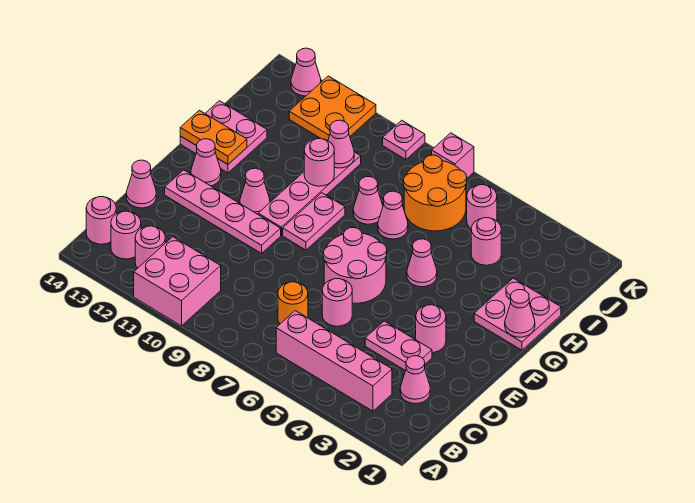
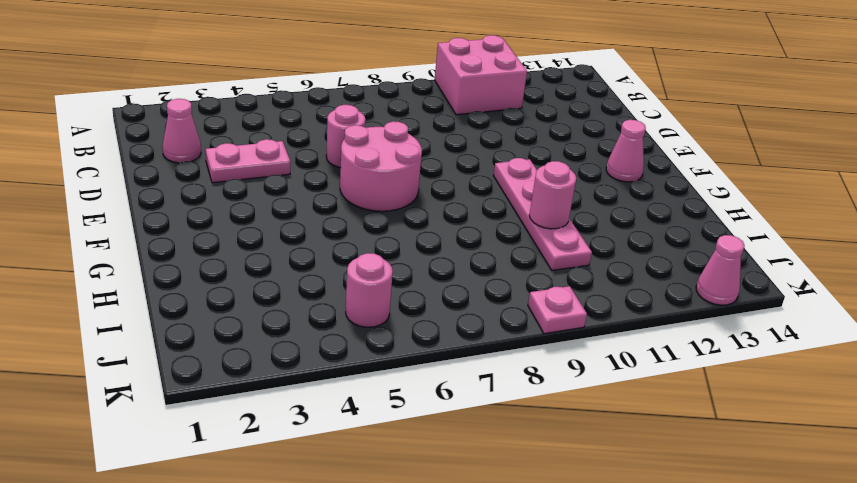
none -> pink brick B3:B6 level 1
none -> pink round brick B12 level 1
none -> pink round brick B13 level 1
none -> pink round brick B14 level 1

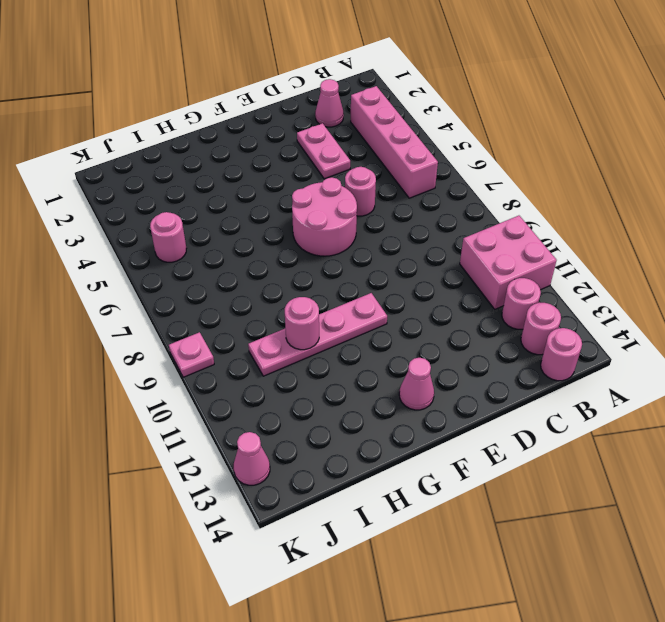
none -> orange round brick C7 level 1
none -> pink cone D14 level 1
none -> pink round brick E3 level 1
none -> pink plate E10:E13 level 1

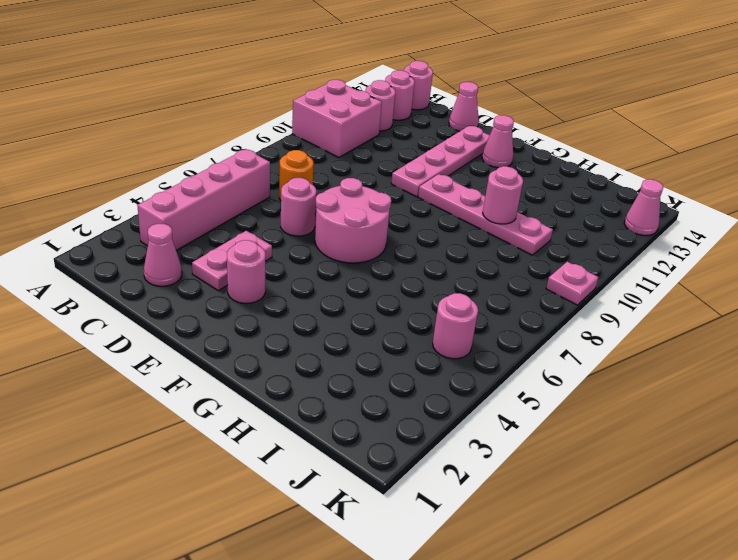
none -> pink plate F9:G9 level 1
none -> pink cone F11 level 1
none -> pink plate G1:H2 level 1
none -> pink cone G5 level 1

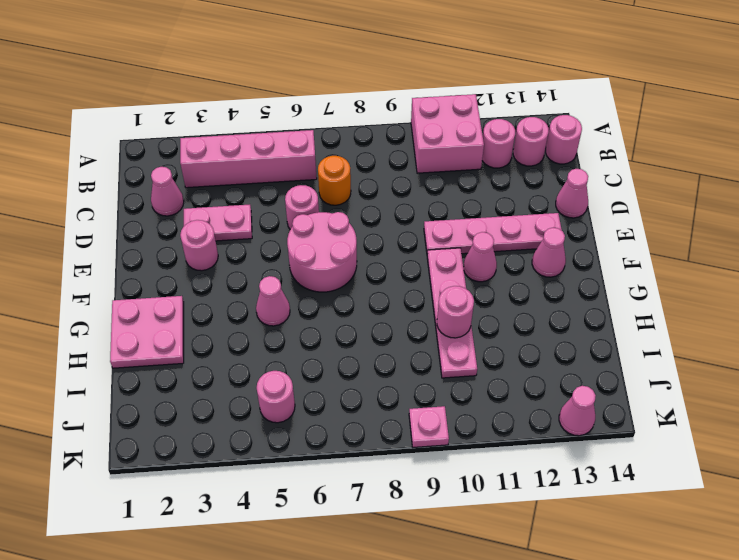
none -> pink plate F9:G9 level 1
none -> pink plate G13:H14 level 1
none -> pink cone H7 level 1
none -> pink cone H8 level 1

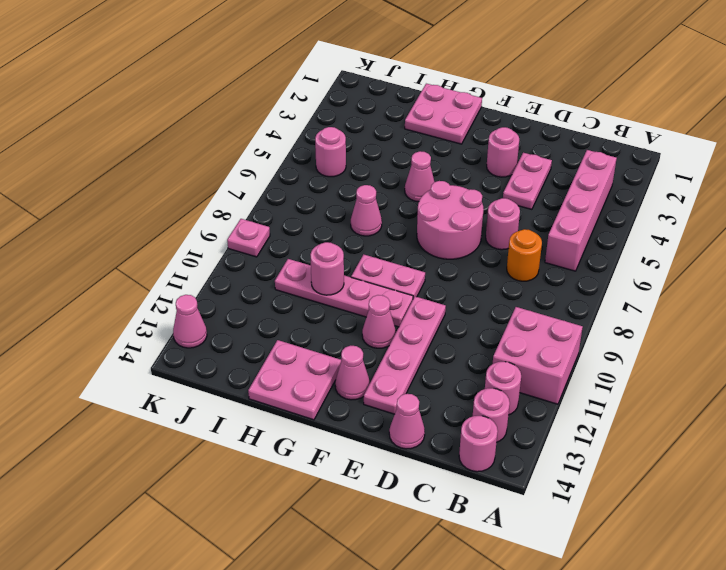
none -> pink cone C2 level 1
none -> pink cone H8 level 1
none -> pink round brick I4 level 1
none -> orange round brick I6:J7 level 1

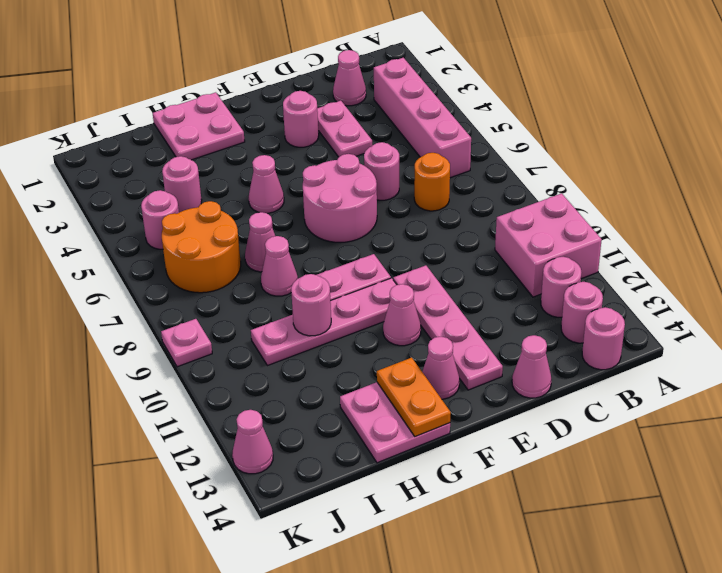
none -> orange plate J11:K12 level 1
none -> pink brick K7 level 1
none -> pink cone G1 level 2
none -> pink cone I10 level 2

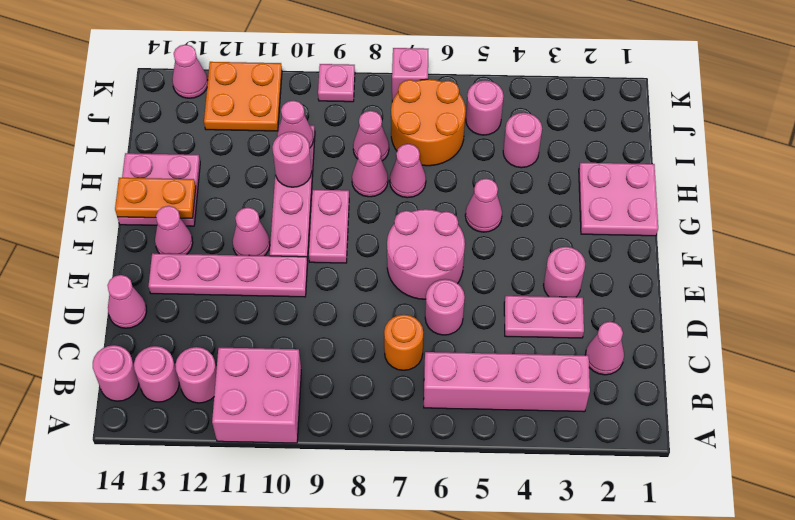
pink cone I8 level 1 -> pink cone G1 level 2

